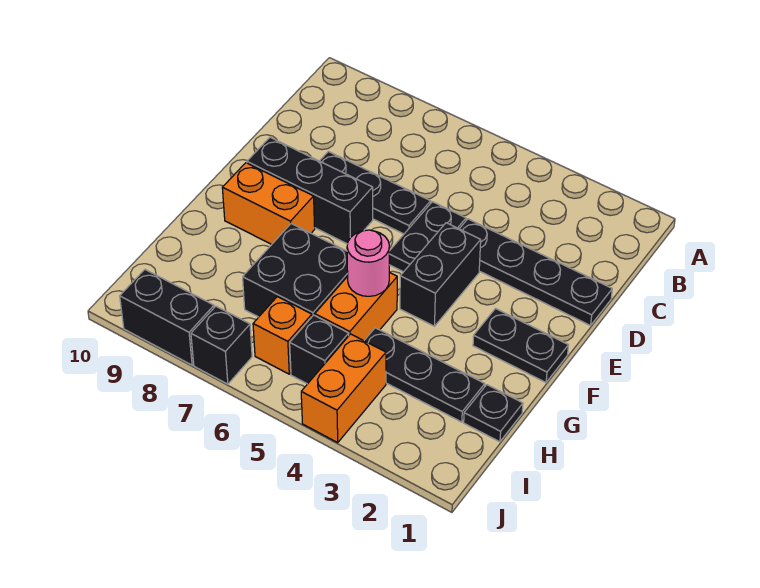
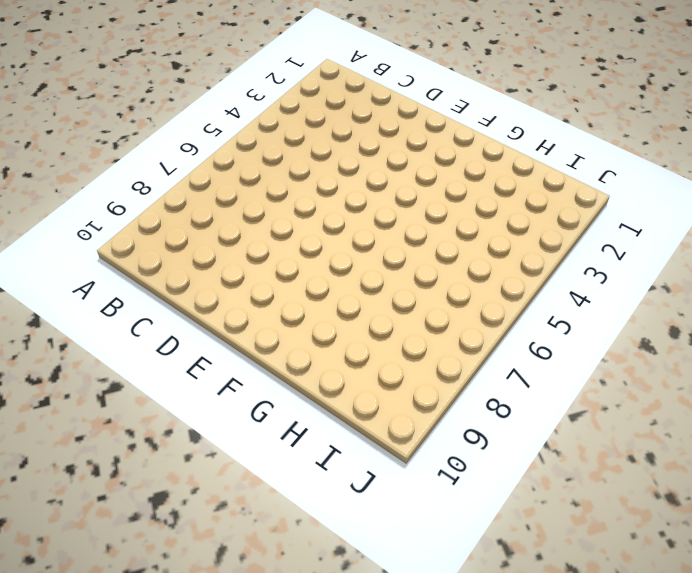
none -> black plate D1:D4 level 1
none -> black plate D5:E5 level 1
none -> black plate D6:D8 level 1

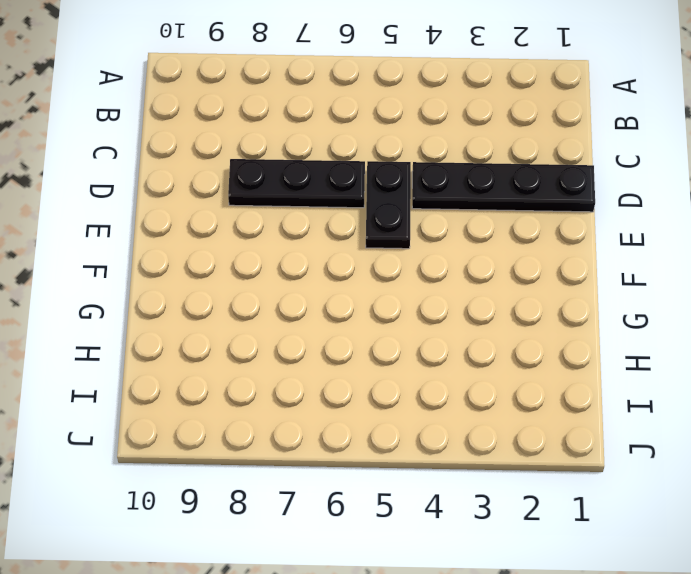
none -> black brick E4:F4 level 1
none -> black brick E7:E9 level 1
none -> black plate F1:F2 level 1

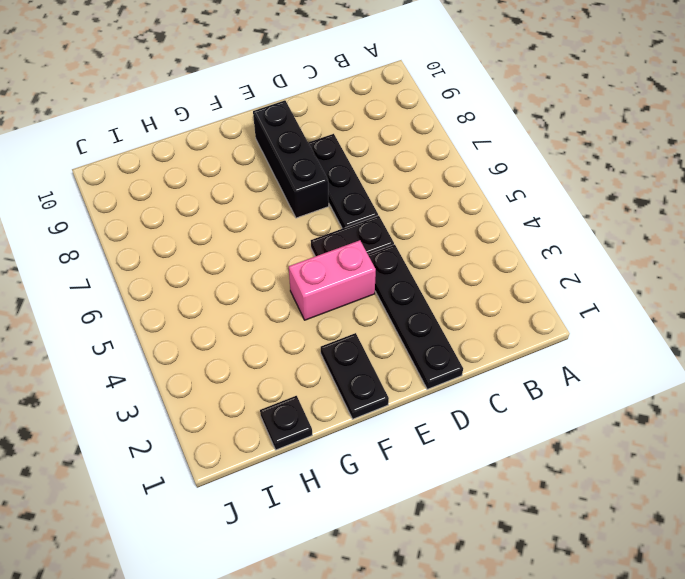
pink brick E4:F4 level 1 -> black brick E4:F4 level 1
none -> orange brick F8:F9 level 1
none -> orange brick G5:H5 level 1
none -> black brick G6:H7 level 1

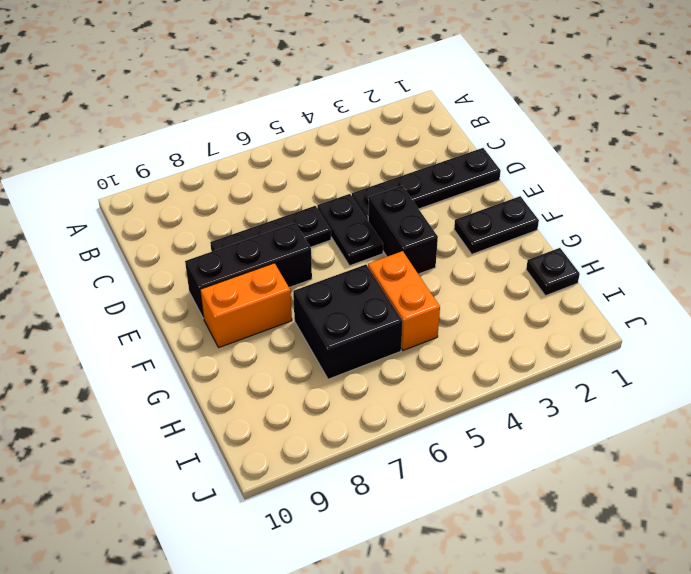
none -> black plate H2:H4 level 1
none -> orange brick I4:J4 level 1
none -> black brick I5 level 1

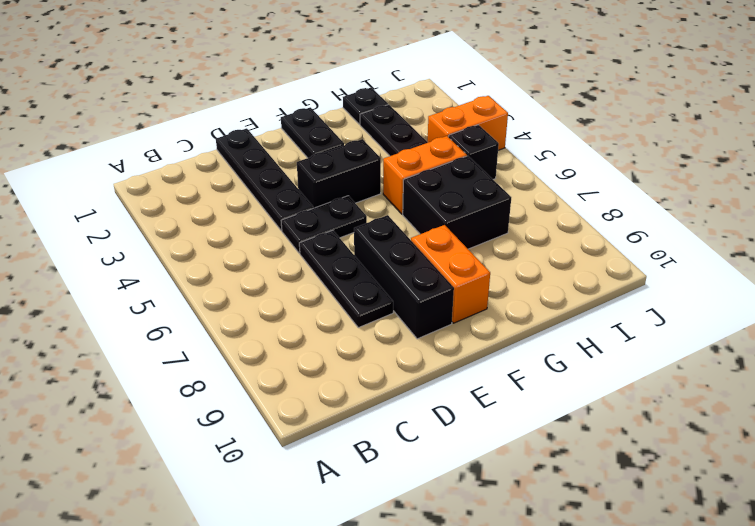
none -> orange brick I6 level 1
none -> black brick J7 level 1
none -> black brick J8:J9 level 1

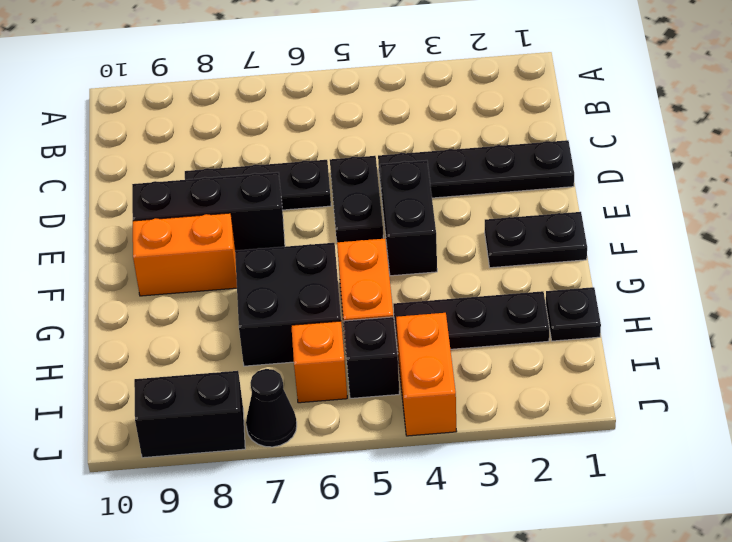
black cone J7 level 1 -> black brick J7 level 1
none -> pink round brick G5 level 2

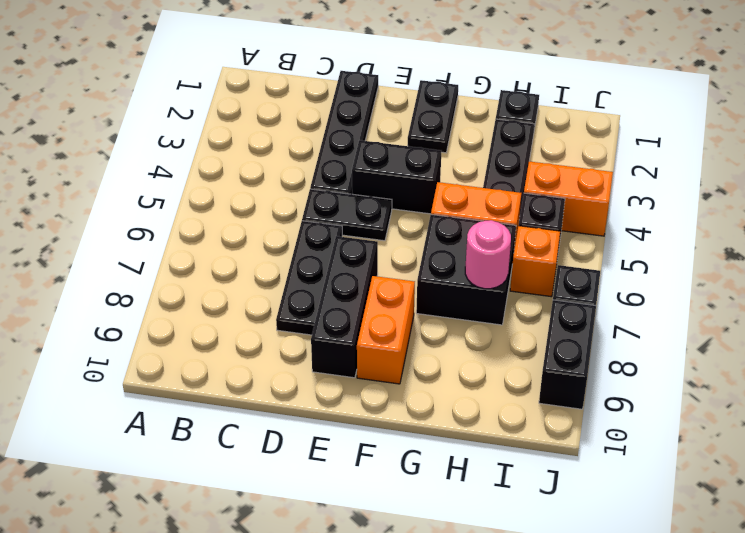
pink round brick H7 level 2 -> pink round brick G5 level 2

